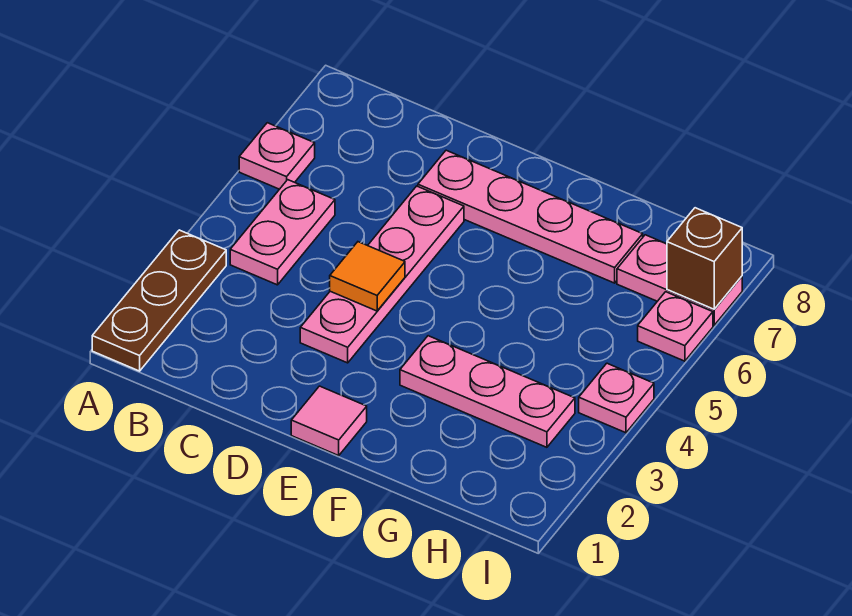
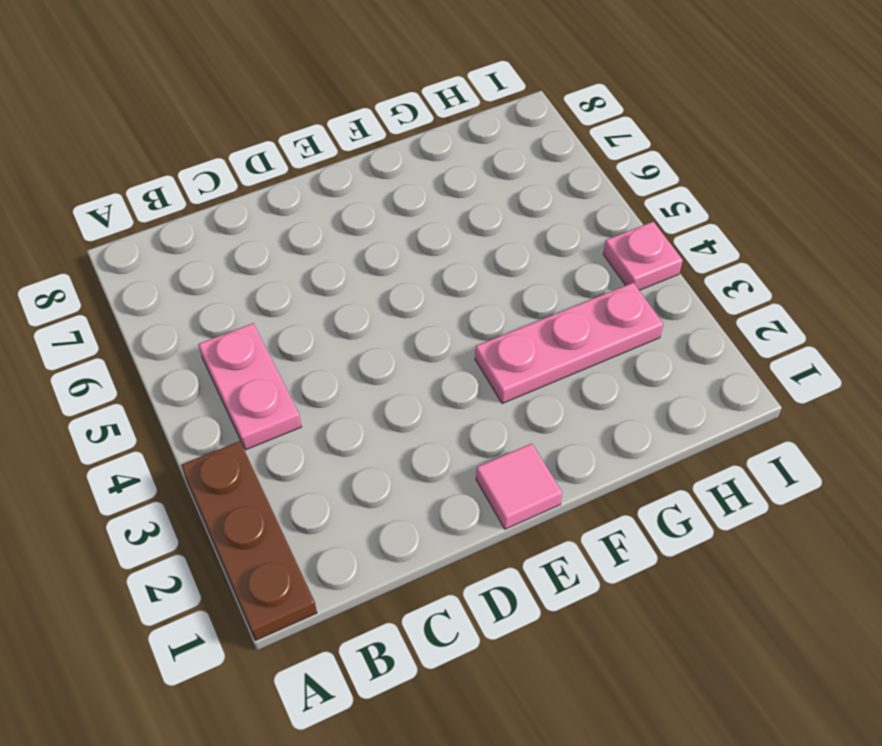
none -> pink plate A6 level 1
none -> pink plate D3:D6 level 1
none -> pink plate D7:G7 level 1

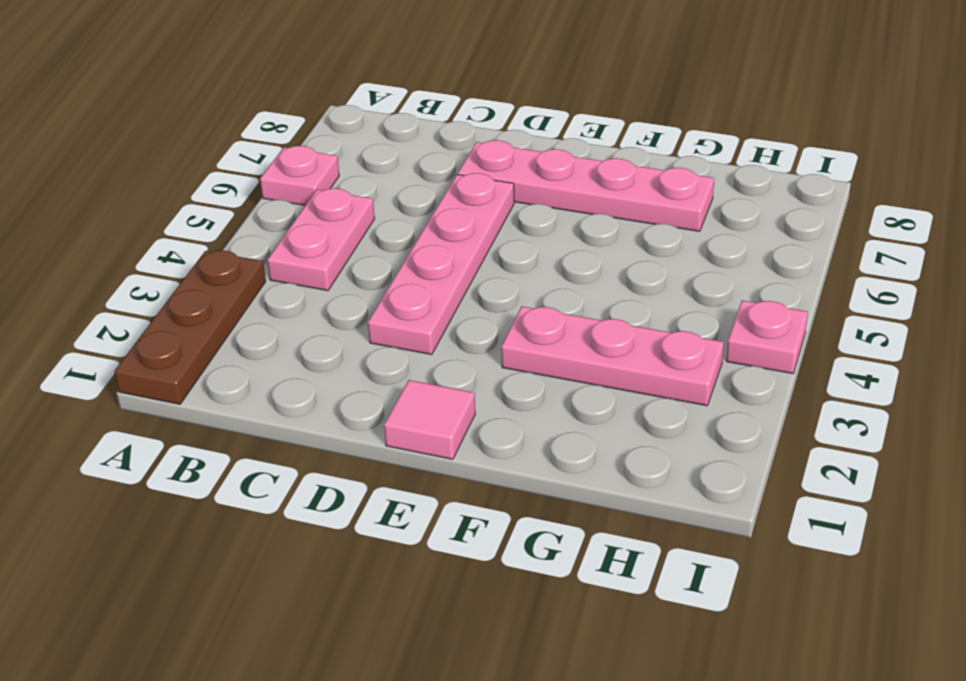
none -> pink plate H7:I7 level 1
none -> pink plate I6 level 1
none -> orange tile D4 level 2

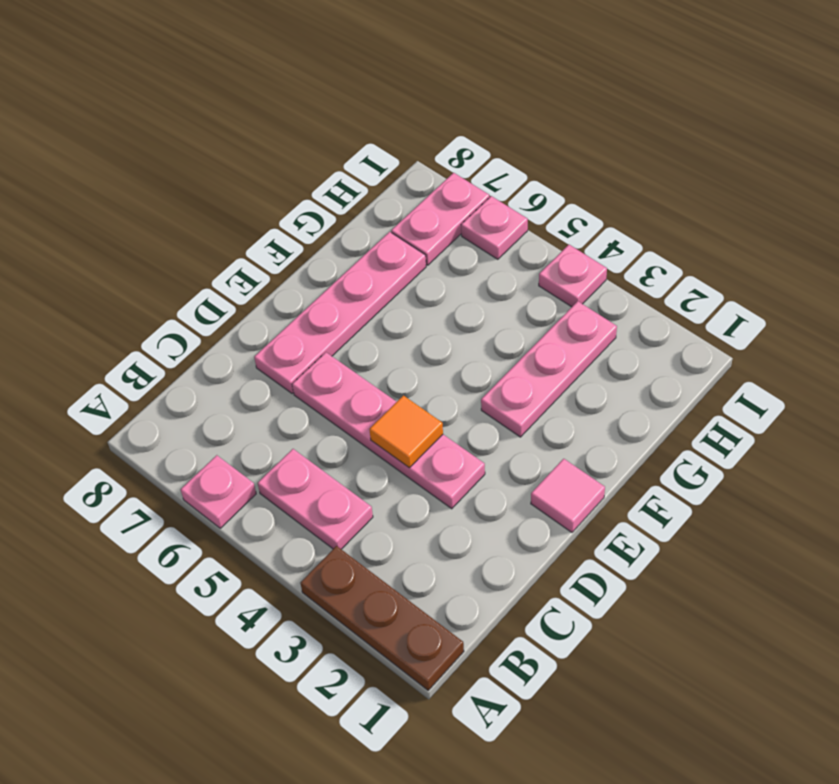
none -> brown brick I7 level 2

